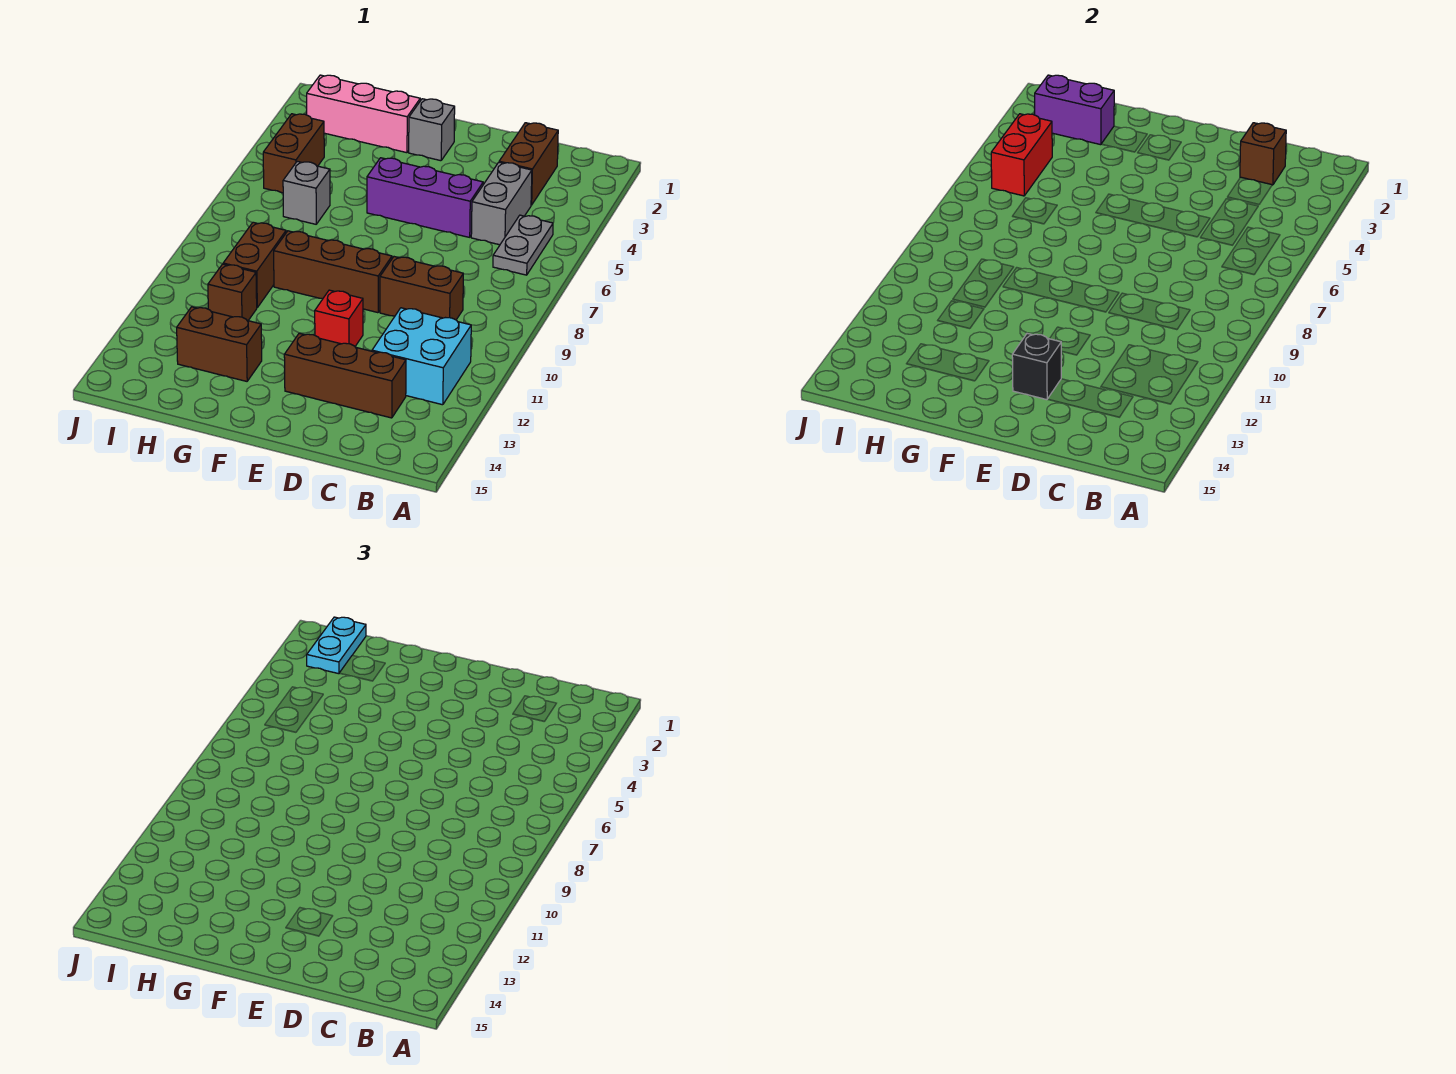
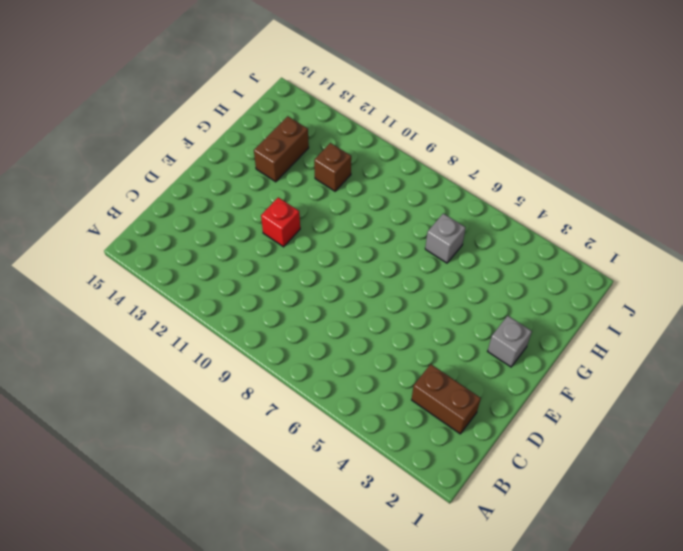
none -> grey plate B5:B6 level 1
none -> cyan brick B11:C12 level 1
none -> grey brick C4:C5 level 1

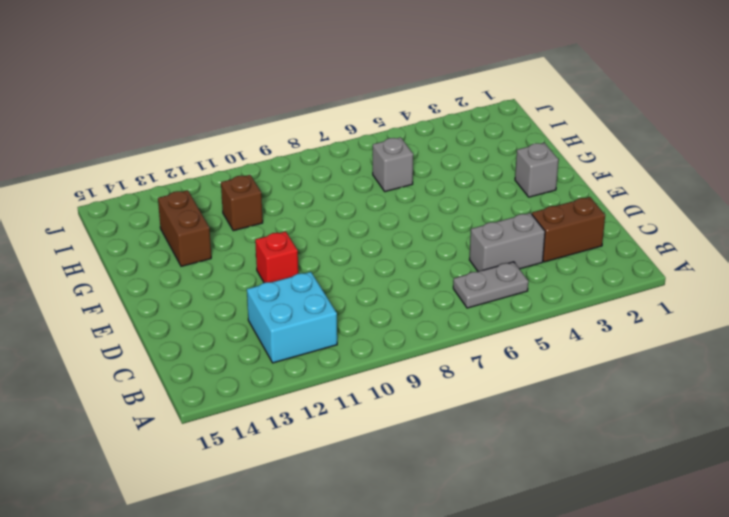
none -> brown brick C9:D9 level 1
none -> brown brick C13:E13 level 1
none -> purple brick D5:F5 level 1

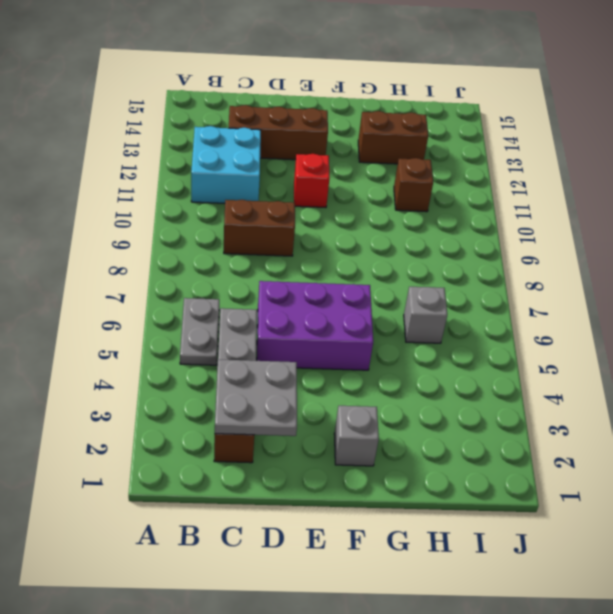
grey plate C2:D3 level 2 -> brown brick C2 level 2
purple brick D5:F6 level 1 -> purple brick D5:F5 level 1
none -> brown brick E9:G9 level 1
none -> pink brick G2:I2 level 1
none -> brown brick H9:H10 level 1

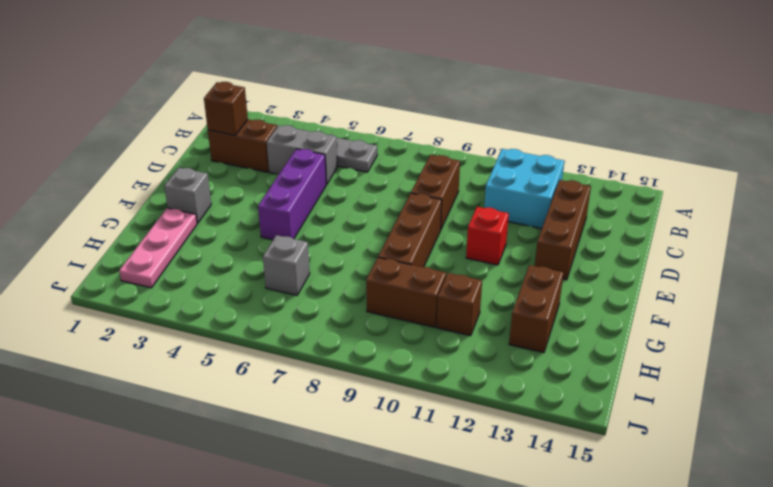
pink plate G2:I2 level 1 -> pink brick G2:I2 level 1
none -> brown brick I4:I5 level 1
none -> black brick E13 level 2
none -> purple brick H2:I2 level 2

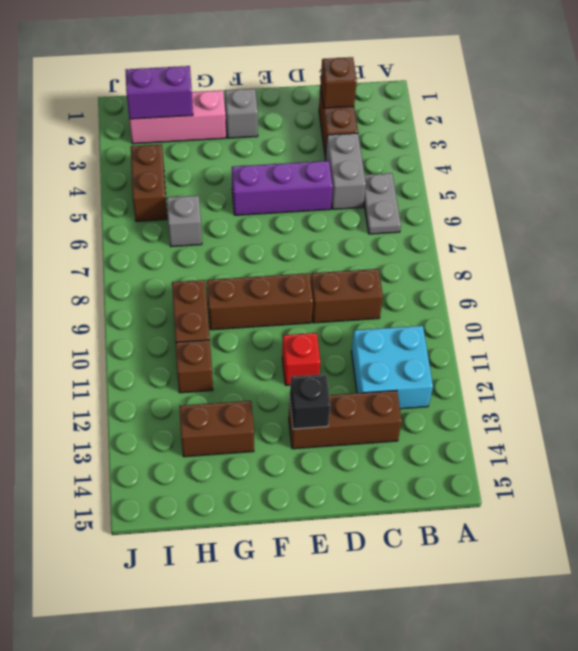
none -> red brick I4:I5 level 2
none -> cyan plate I1:I2 level 3

